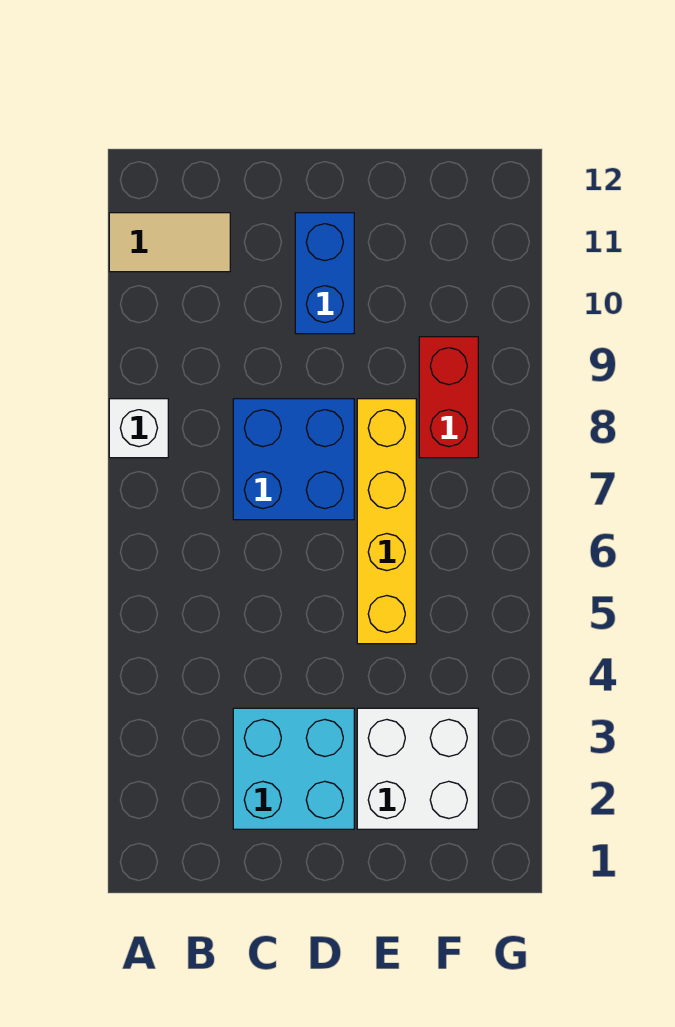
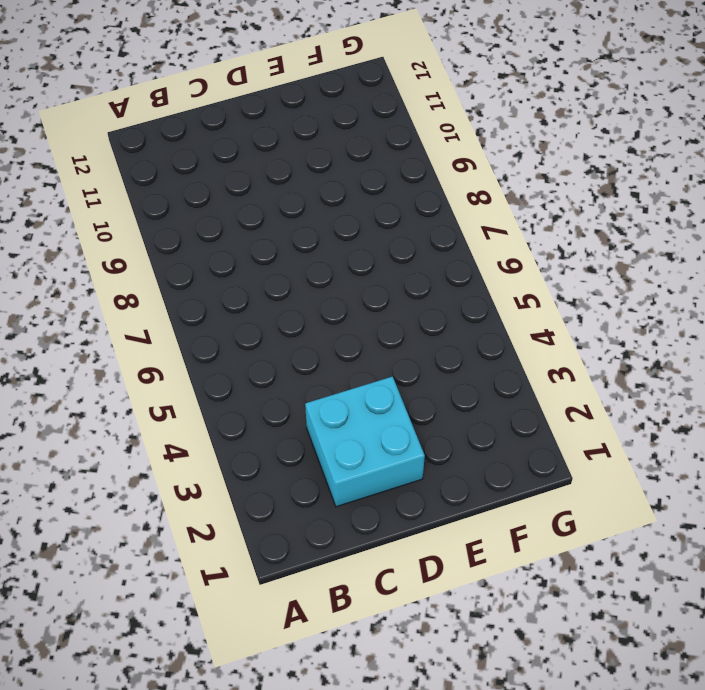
none -> white brick A8 level 1
none -> tan tile A11:B11 level 1

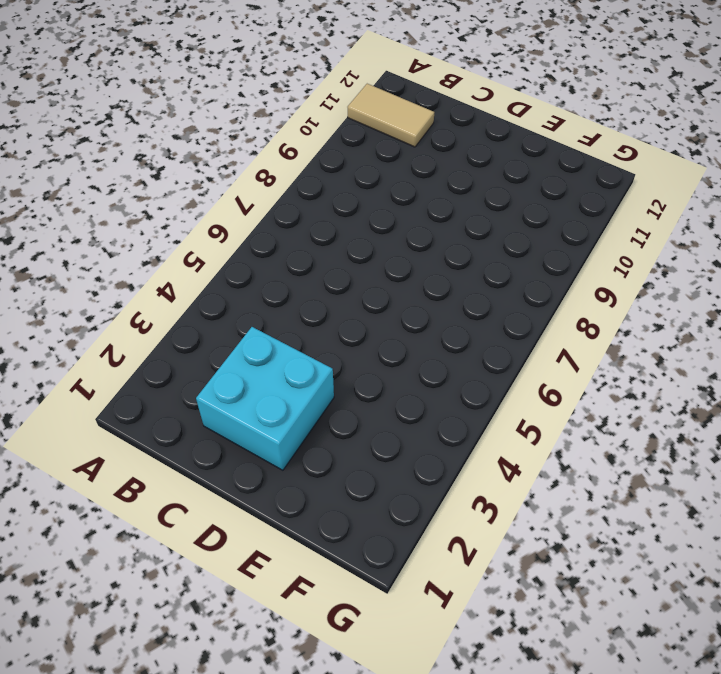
none -> white brick A8 level 1
none -> blue brick C7:D8 level 1

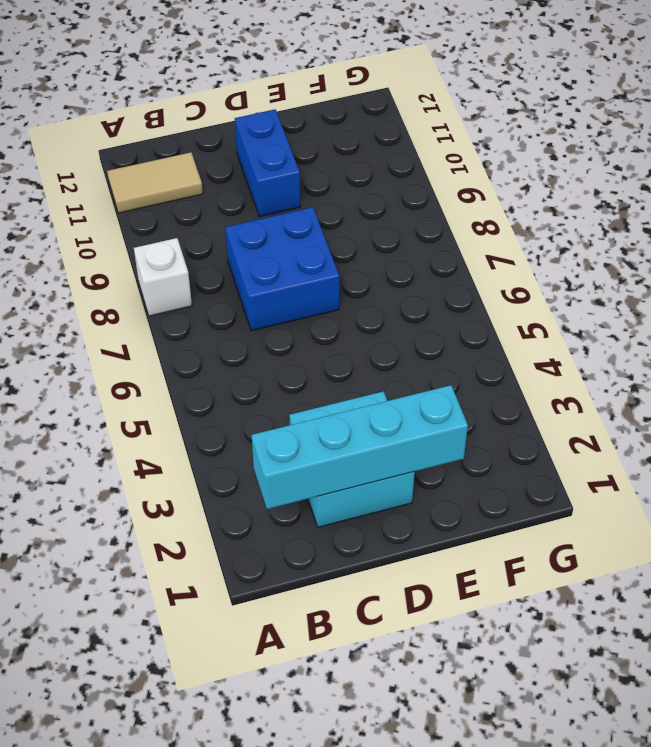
cyan brick B2:E2 level 2 -> none
none -> white brick E2:F3 level 1
none -> yellow brick E5:E8 level 1

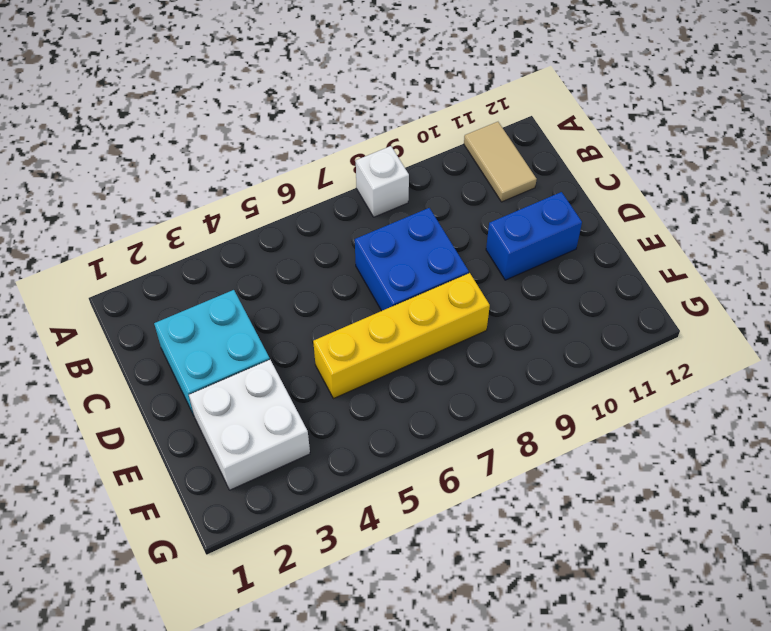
none -> red brick F8:F9 level 1

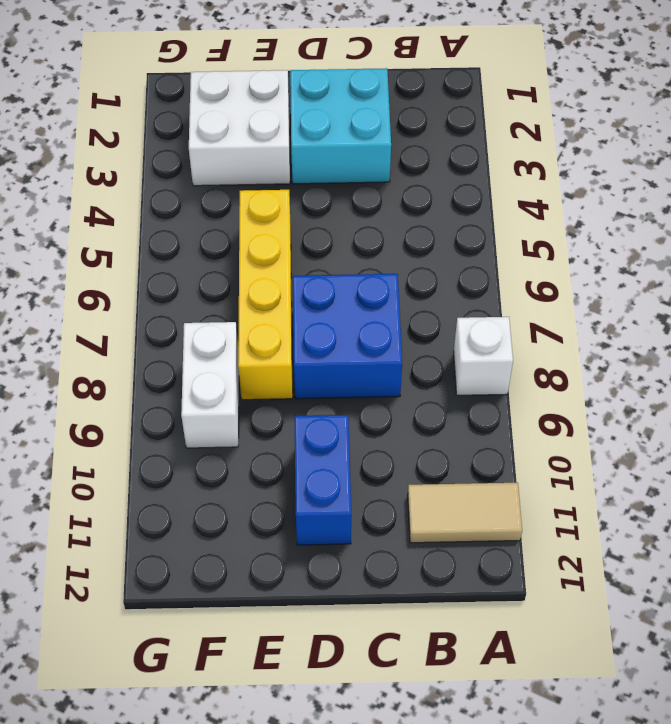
white brick F8:F9 level 1 -> red brick F8:F9 level 1

